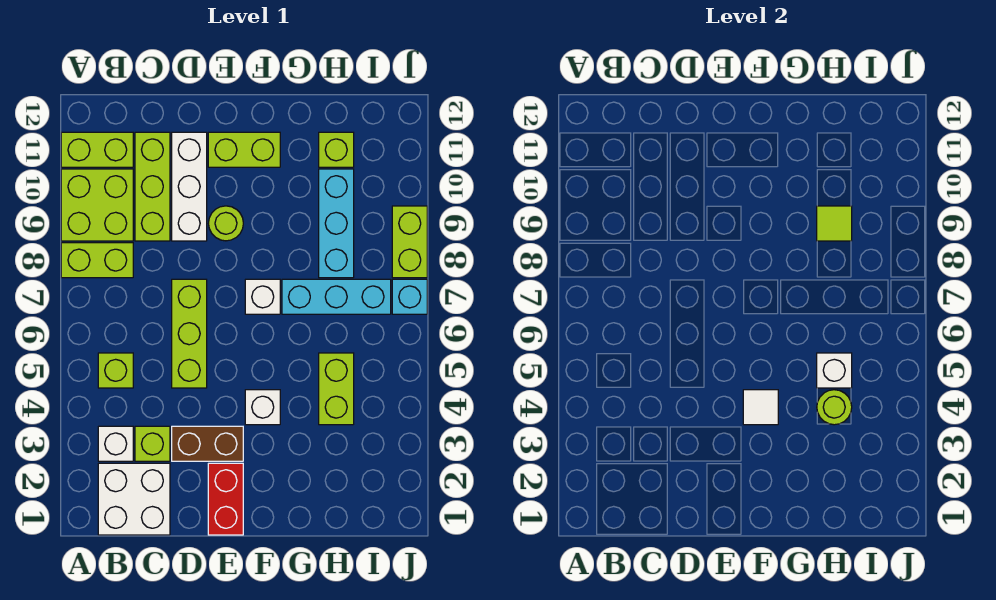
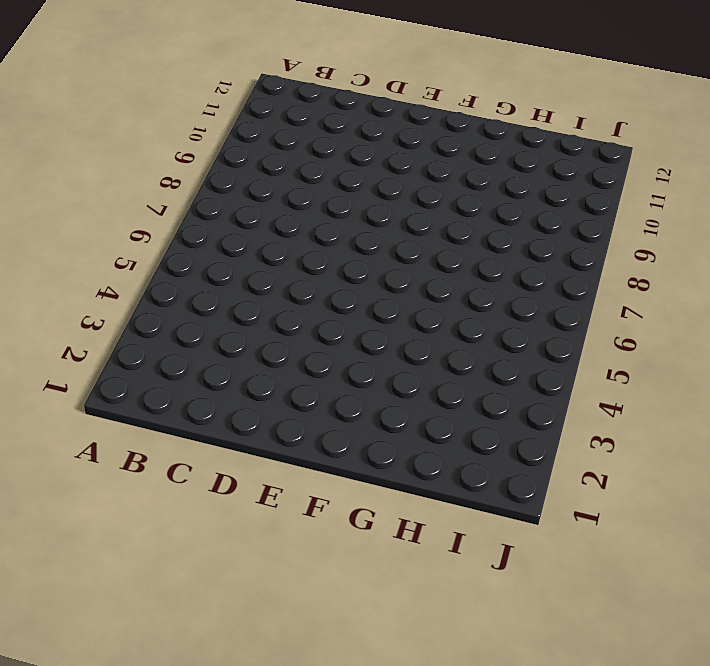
none -> lime brick A8:B8 level 1
none -> lime brick A9:B10 level 1
none -> lime brick A11:B11 level 1

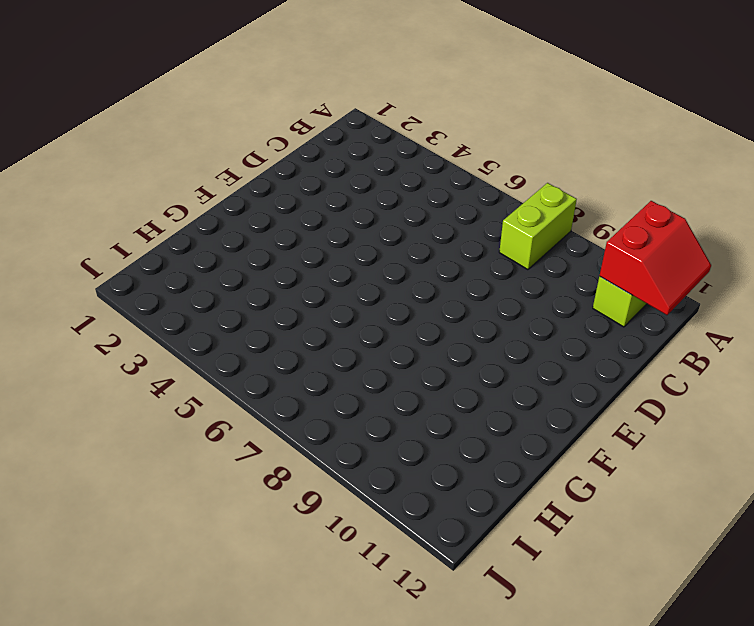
red slope A11:B12 level 2 top 11 -> none
none -> lime brick A9:B10 level 1
none -> white brick B1:C2 level 1
none -> white brick B3 level 1

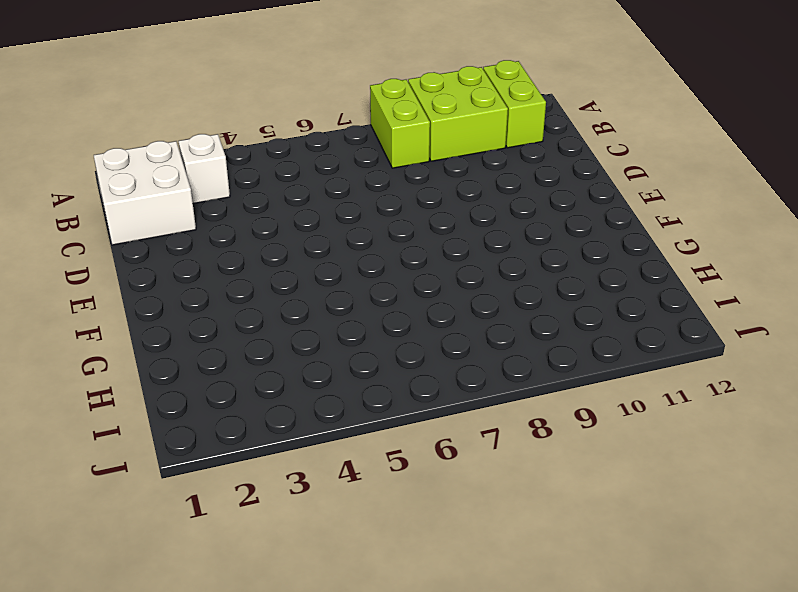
none -> lime brick B5 level 1
none -> lime brick C3 level 1
none -> lime brick C9:C11 level 1

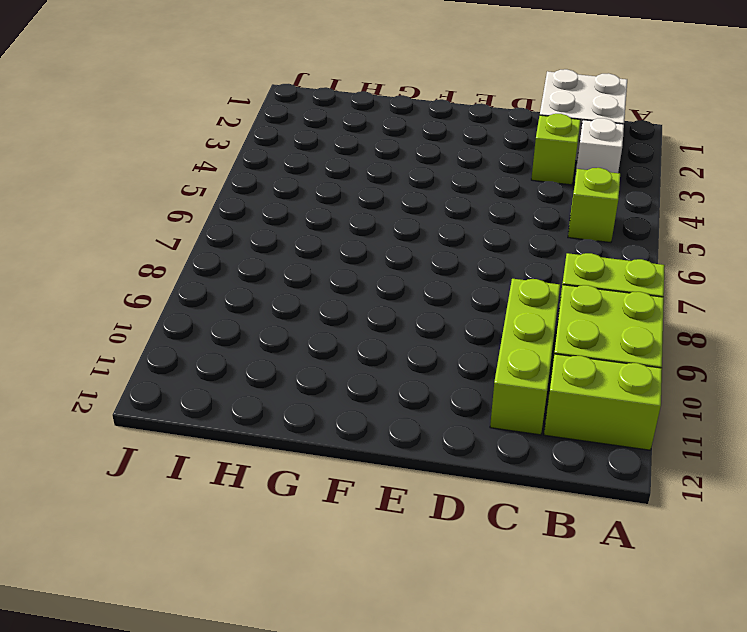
none -> brown brick D3:E3 level 1
none -> lime brick D5:D7 level 1
none -> white brick D9:D11 level 1

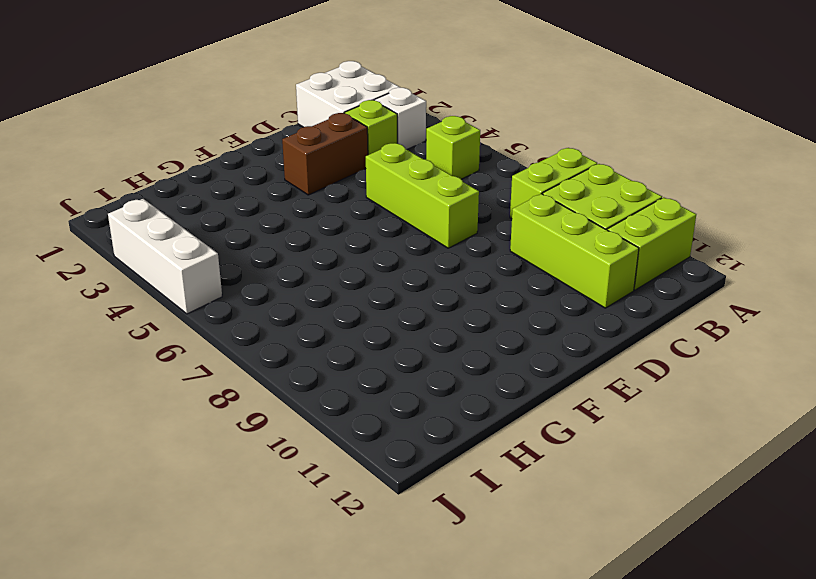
white brick J3:J5 level 1 -> white brick D9:D11 level 1
none -> red brick E1:E2 level 1
none -> lime round brick E9 level 1
none -> lime brick E11:F11 level 1

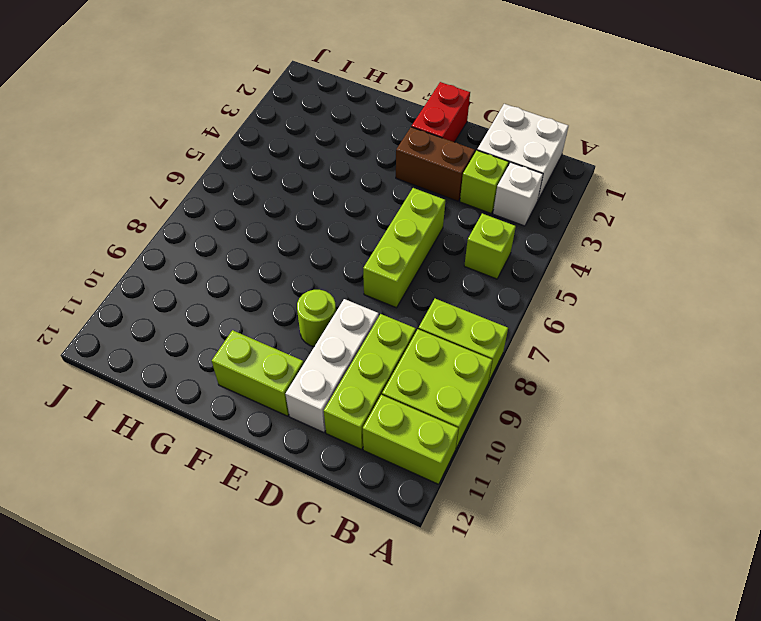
none -> white brick F4 level 1
none -> white brick F7 level 1
none -> cyan brick G7:I7 level 1

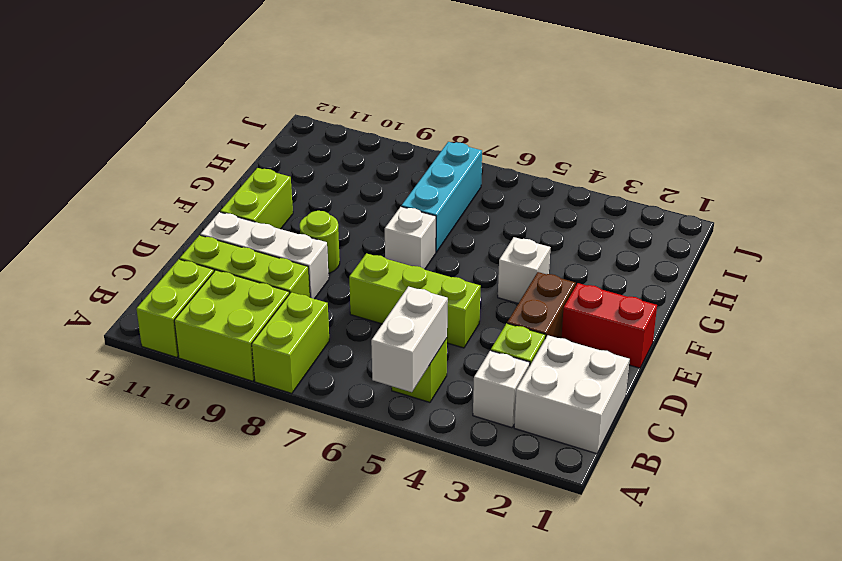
white brick A5:B5 level 2 -> none
none -> lime brick H4:H5 level 1
none -> cyan brick H8:H10 level 1
none -> lime brick H11 level 1

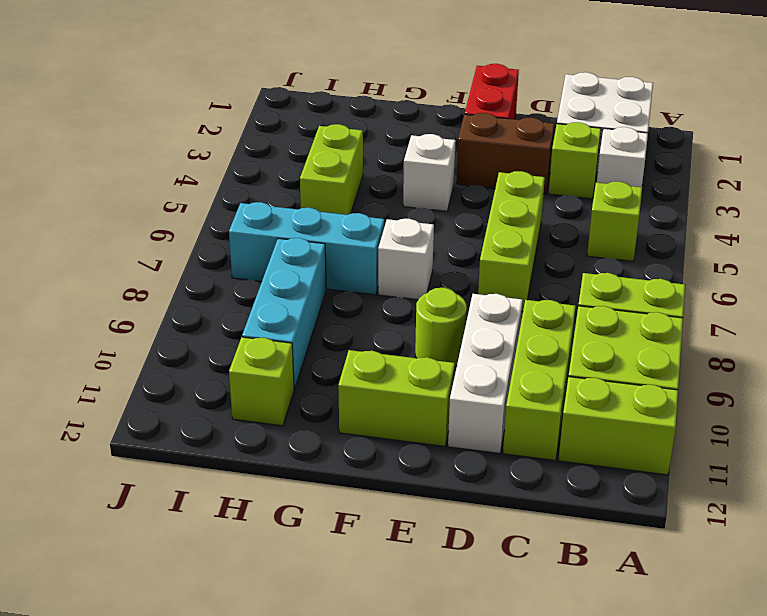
none -> cyan brick J7 level 1
none -> lime brick J8:J9 level 1
none -> white tile F4 level 2

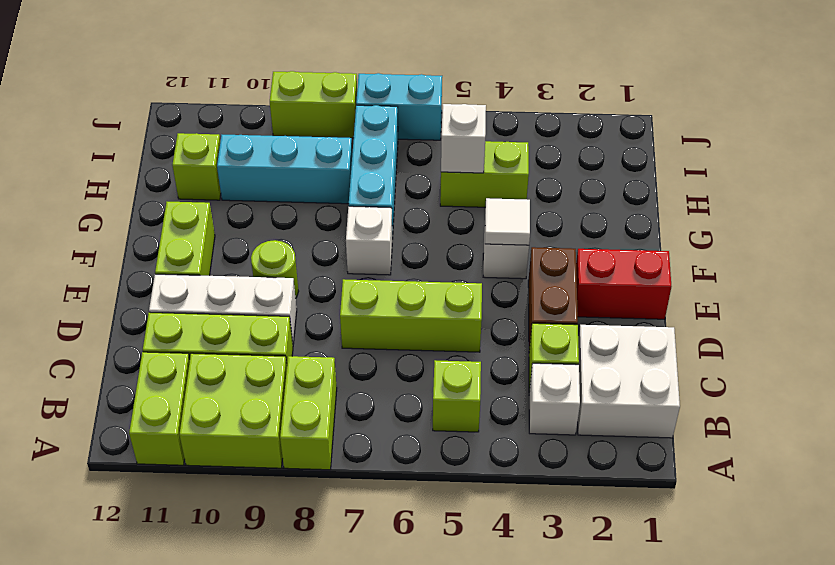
cyan brick J6:J7 level 1 -> cyan brick J7 level 1
none -> lime round brick H4 level 2
none -> lime tile H9 level 2

